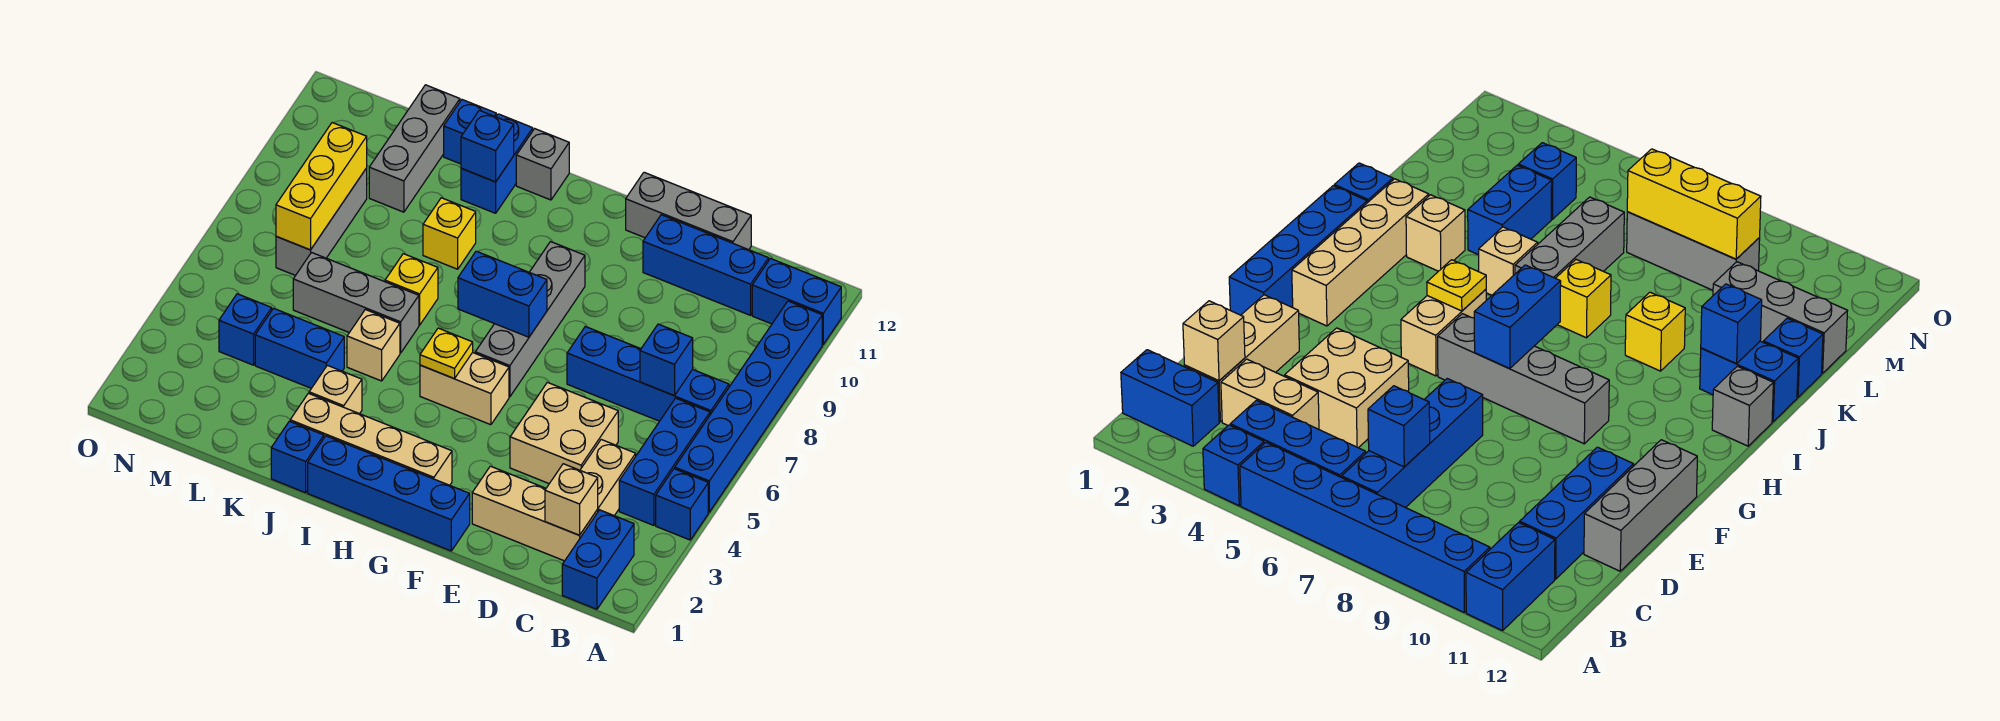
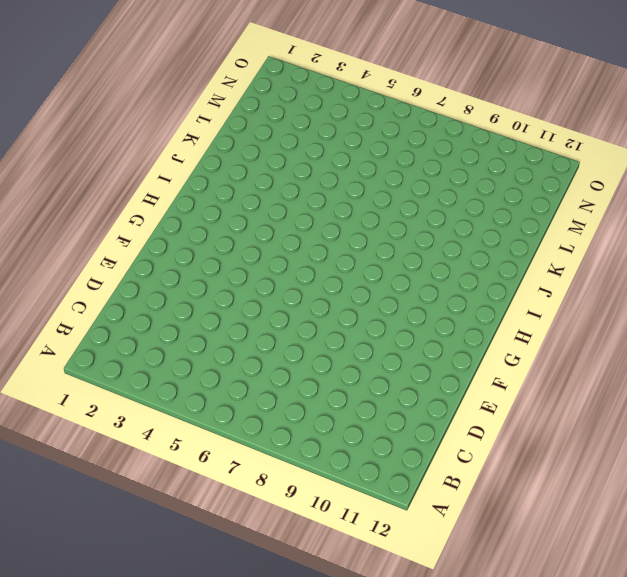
none -> blue brick A4 level 1
none -> blue brick A5:A10 level 1
none -> blue brick A11:B11 level 1
none -> blue brick B1:B2 level 1

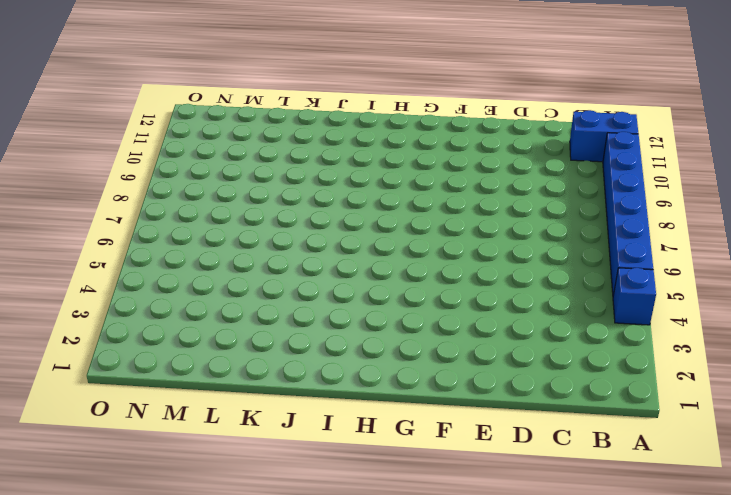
none -> blue brick B1:B2 level 1
none -> blue brick B4:B6 level 1
none -> blue brick B7:E7 level 1
none -> tan brick C2:E2 level 1

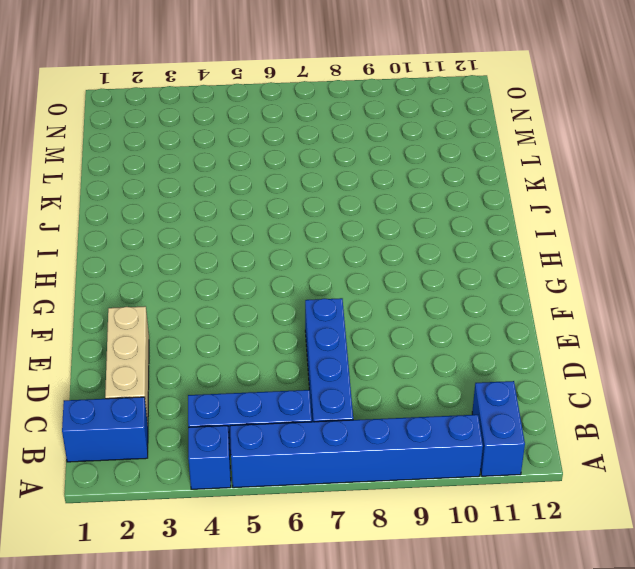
none -> tan brick C3:C4 level 1
none -> blue brick C11:E11 level 1
none -> tan brick D4:E5 level 1
none -> grey brick D12:F12 level 1

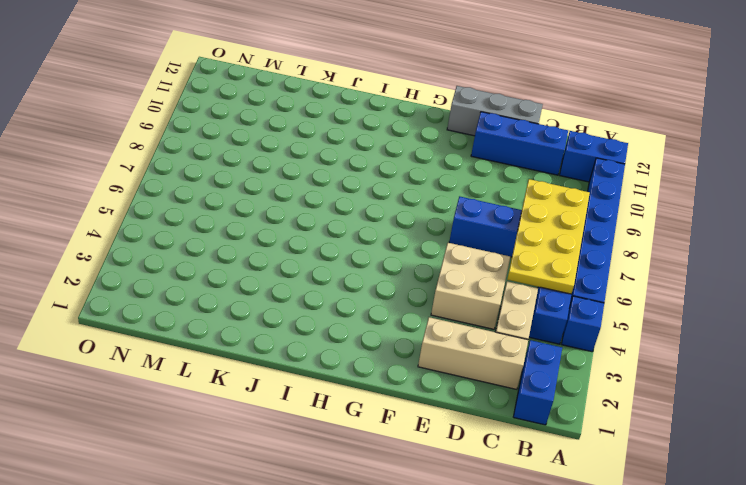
yellow plate B5:C8 level 2 -> blue brick C7 level 2
none -> blue brick F1:I1 level 1
none -> tan brick G2:J2 level 1
none -> tan brick G5:H5 level 1
none -> grey brick G6:G9 level 1

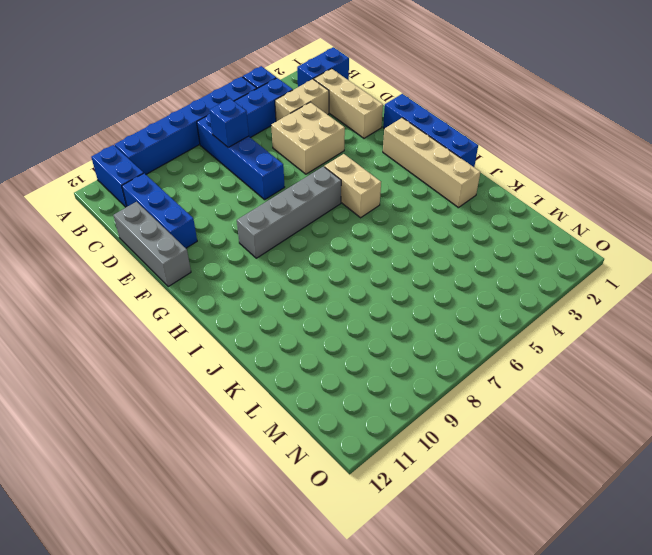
none -> grey brick I12 level 1
none -> blue brick J1 level 1
none -> tan brick J3 level 1
none -> tan brick J5 level 1

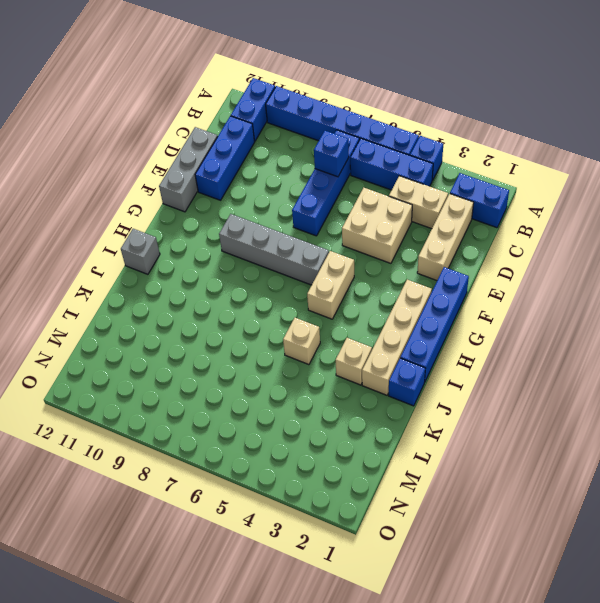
none -> grey brick J6:L6 level 1
none -> yellow brick J7 level 1
none -> yellow brick J9 level 1
none -> blue brick J11:J12 level 1

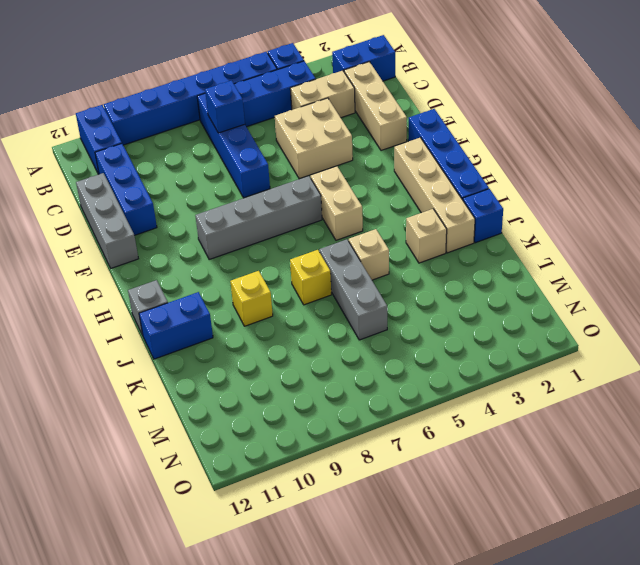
none -> blue brick K4:L4 level 1
none -> blue brick K12 level 1
none -> grey brick L10:L12 level 1
none -> blue brick M4 level 1

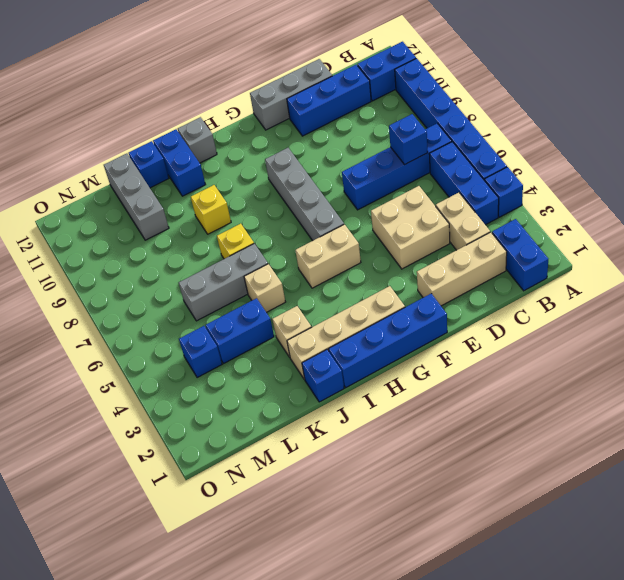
none -> grey brick M7:M9 level 1
none -> tan brick C2 level 2
none -> blue brick G7:H7 level 2
none -> yellow plate H5 level 2

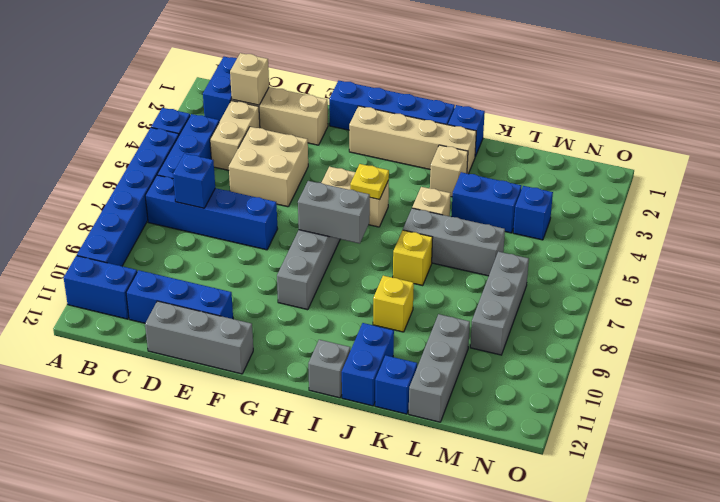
grey brick G7:H7 level 2 -> blue brick G7:H7 level 2
none -> blue brick J11 level 2
none -> yellow brick M7:M9 level 2

